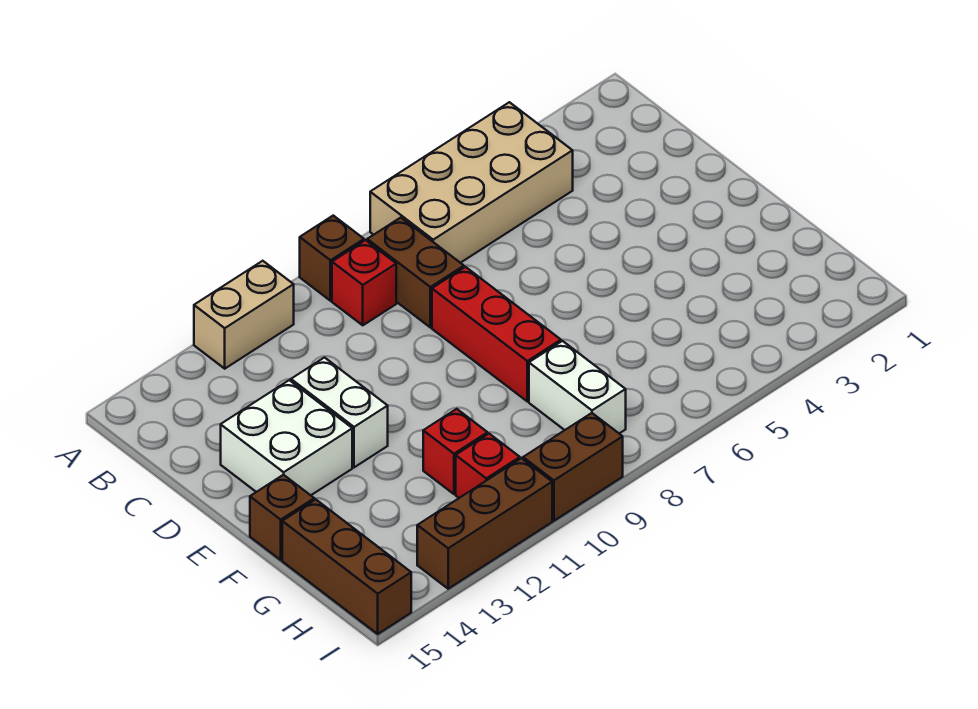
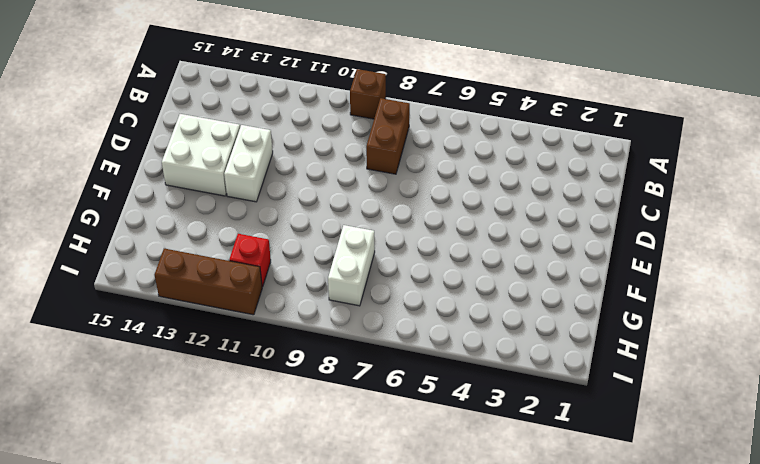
none -> tan brick A4:B7 level 1
none -> tan brick A11:A12 level 1
none -> red brick B9 level 1

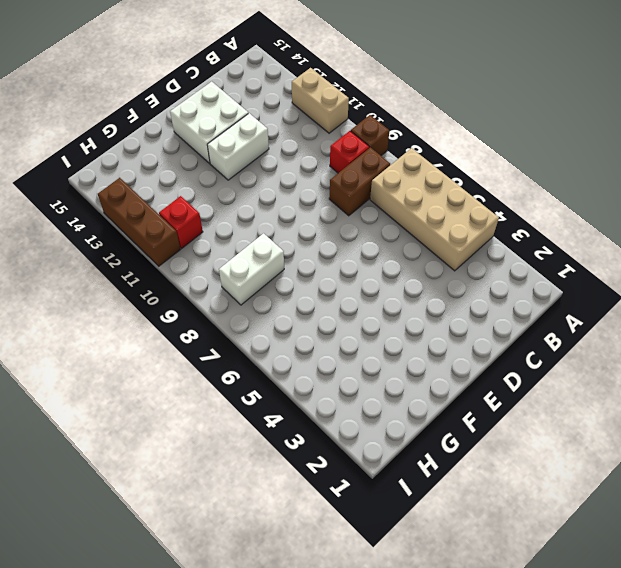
none -> red brick D8:F8 level 1
none -> brown brick F15 level 1
none -> red brick G11 level 1

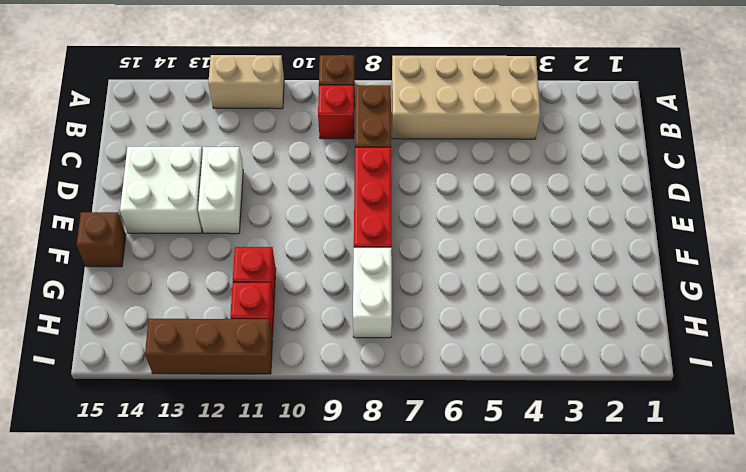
none -> brown brick G15:I15 level 1
none -> brown brick I9:I10 level 1

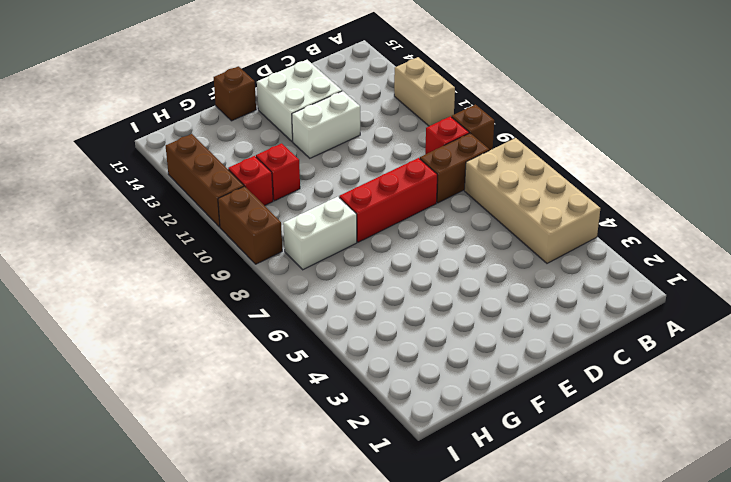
none -> brown brick G15:I15 level 1

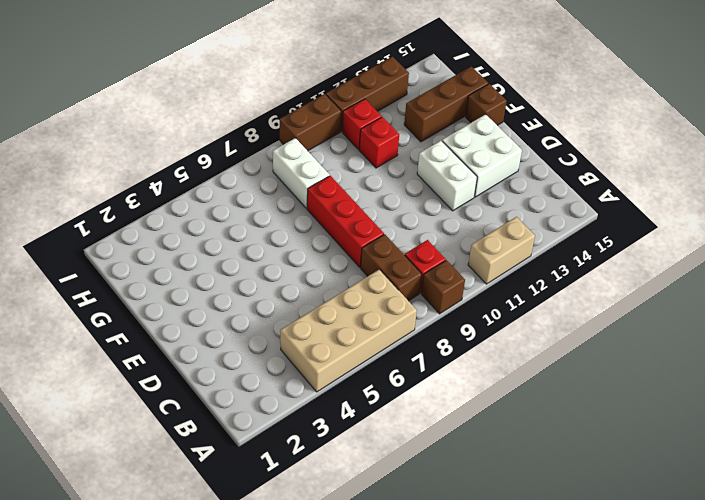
brown brick G13:G15 level 1 -> brown brick G15:I15 level 1

